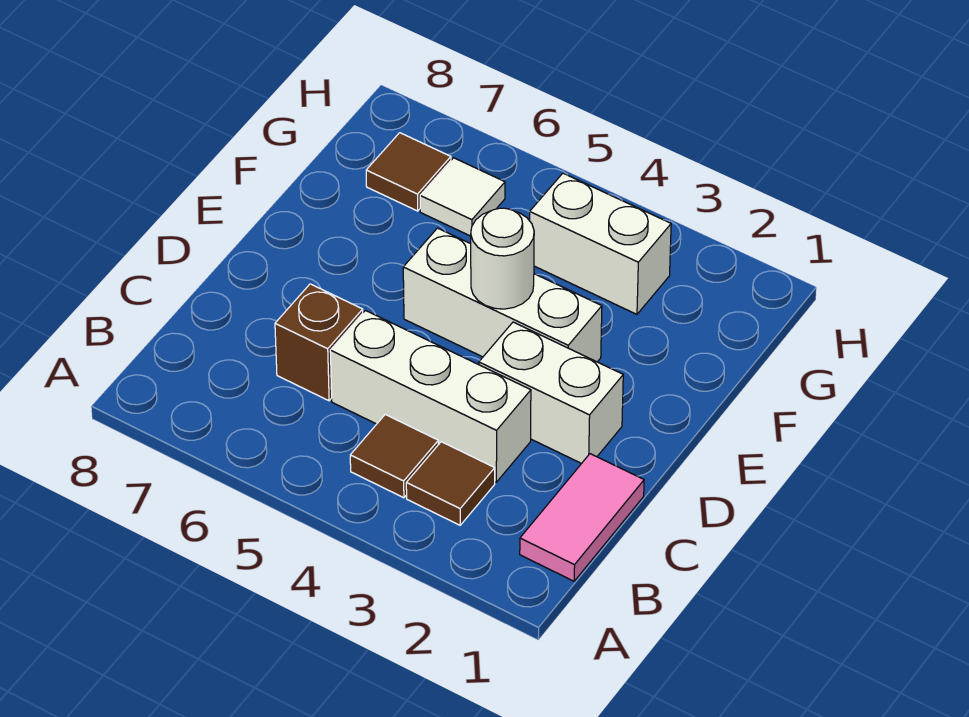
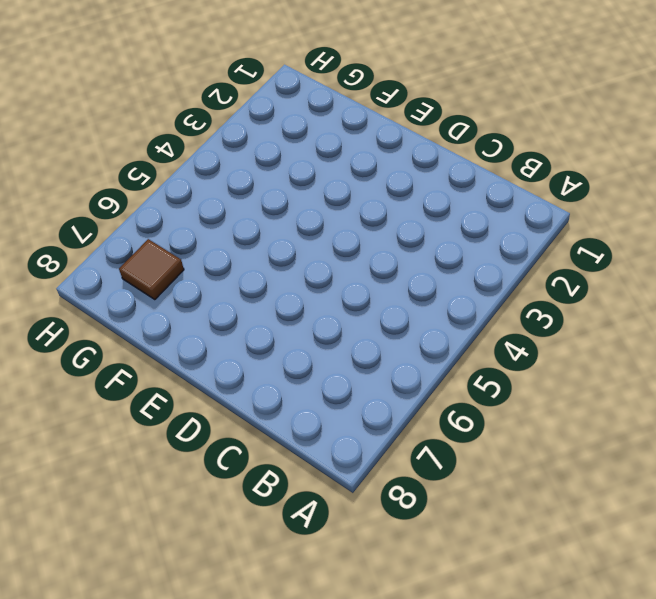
none -> pink tile B1:C1 level 1
none -> brown tile B3 level 1

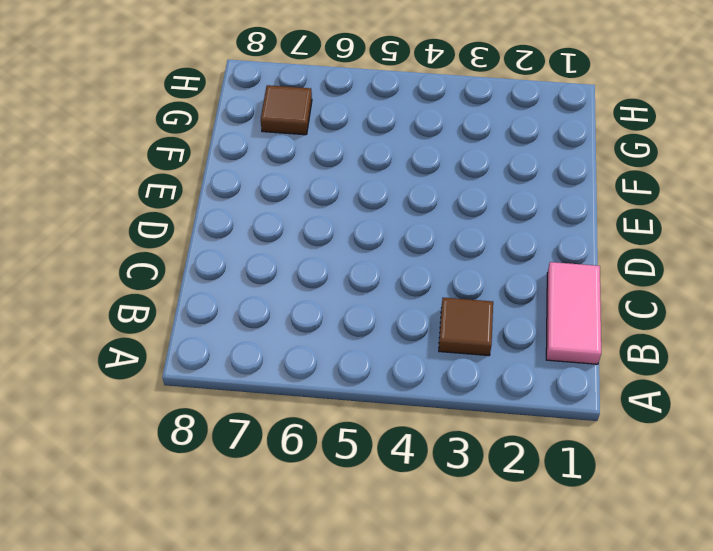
none -> brown tile B4 level 1
none -> white brick C3:C5 level 1

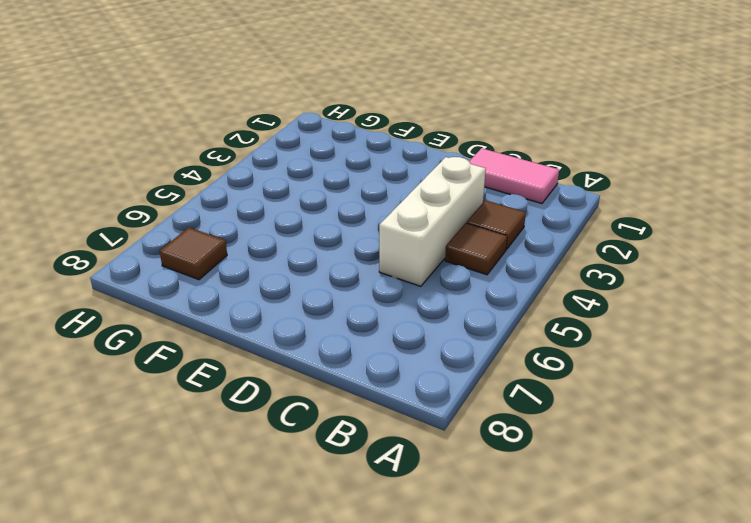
none -> brown brick C6 level 1
none -> white brick D2:D3 level 1

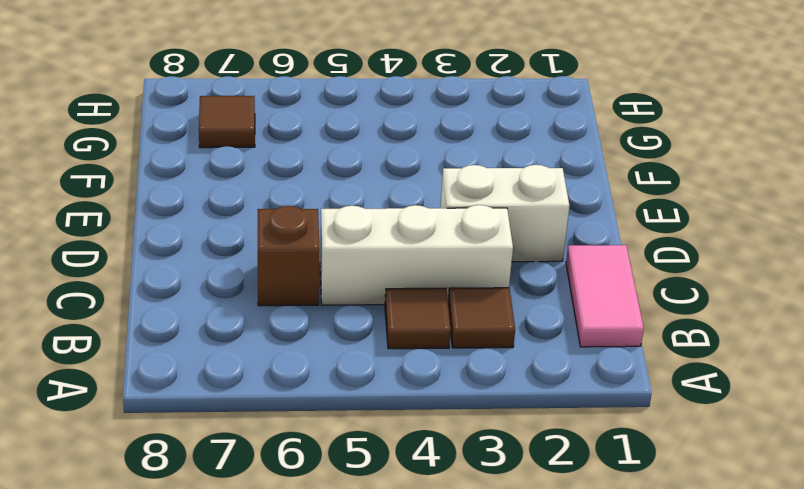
none -> white brick E3:E5 level 1
none -> white brick G3:G4 level 1

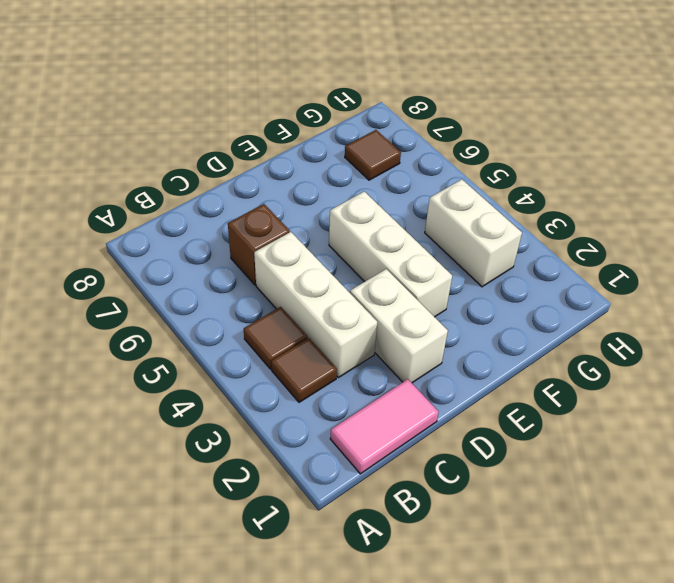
none -> white tile G6 level 1
none -> white round brick E4 level 2

